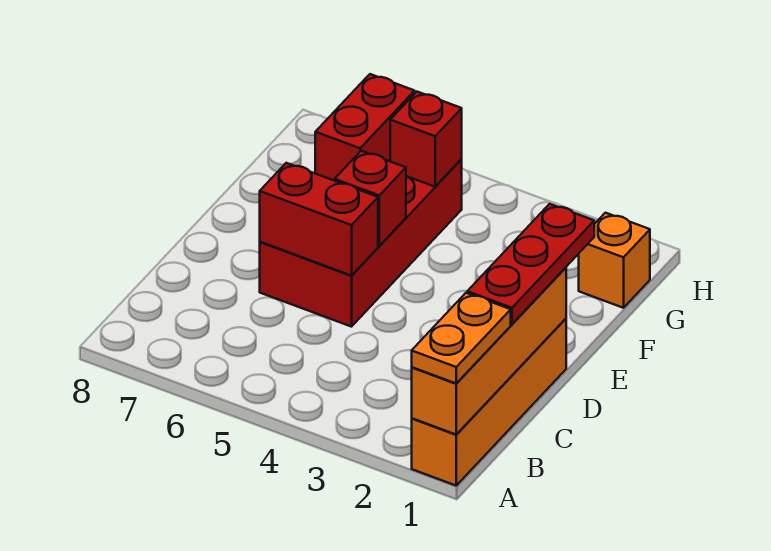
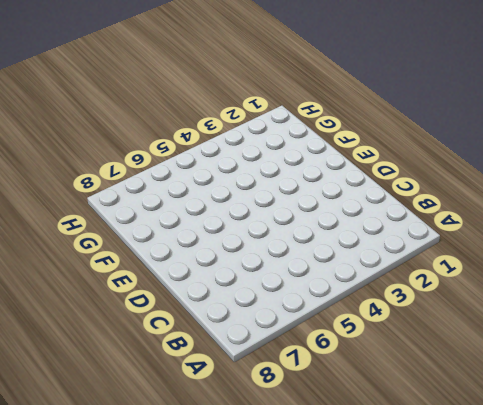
none -> orange brick A1:D1 level 1
none -> red brick D5:G6 level 1

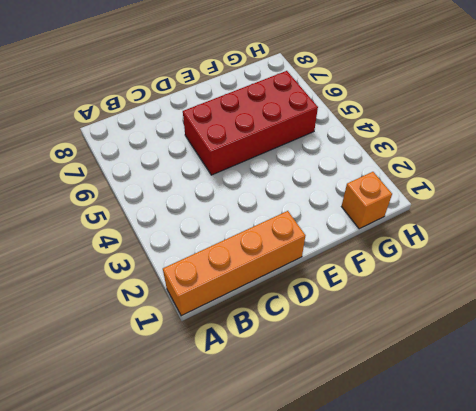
none -> orange brick A1:D1 level 2
none -> red brick D5:D6 level 2

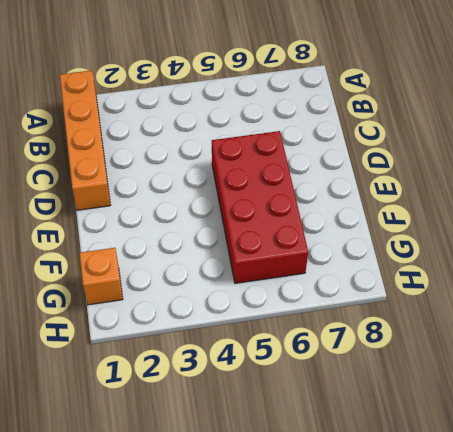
none -> orange brick A1:D1 level 2
none -> red brick D5:D6 level 2

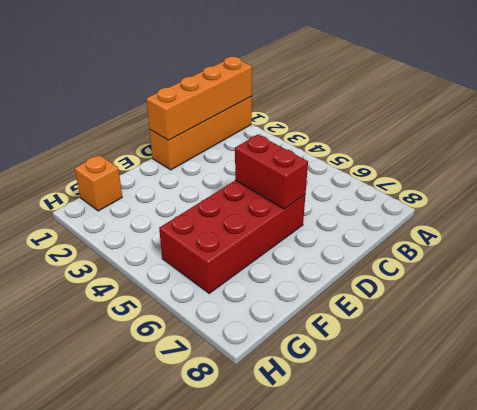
none -> red brick E5 level 2
none -> red brick F6:G6 level 2

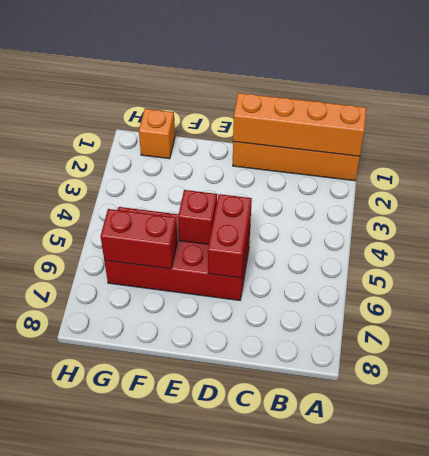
none -> red brick G5 level 2
none -> orange plate A1:B1 level 3

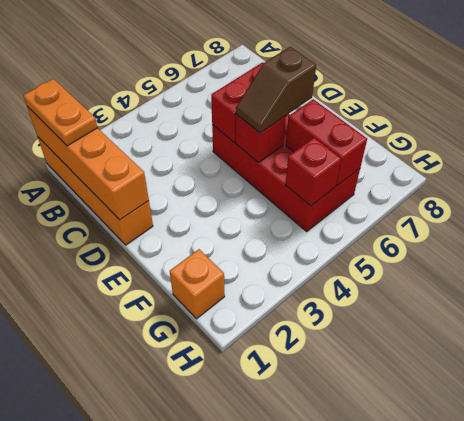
brown slope E5:E6 level 3 top 6 -> none
none -> red plate C1:E1 level 3

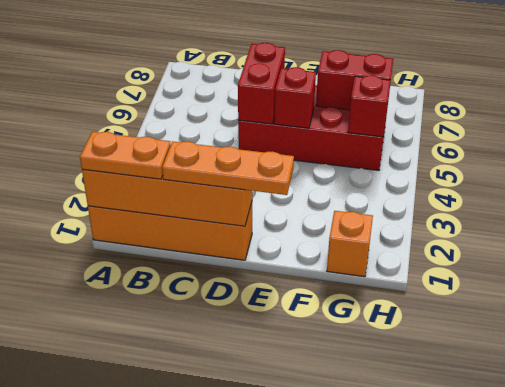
orange plate C1:E1 level 3 -> red plate C1:E1 level 3

